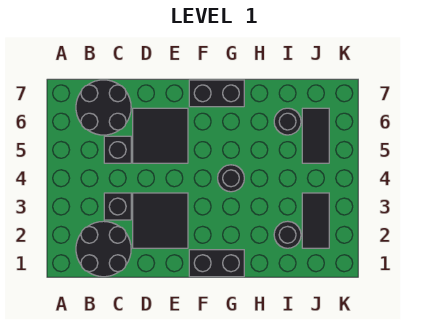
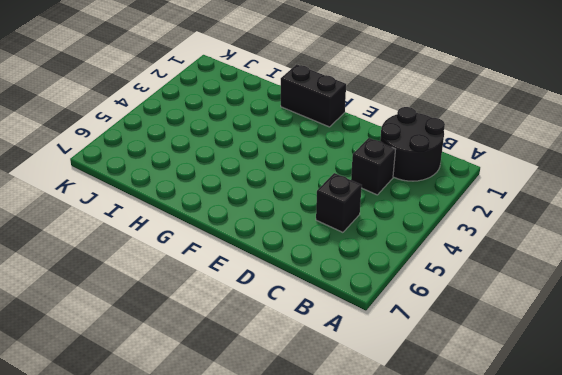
none -> black round brick B6:C7 level 1
none -> black tile D2:E3 level 1
none -> black tile D5:E6 level 1

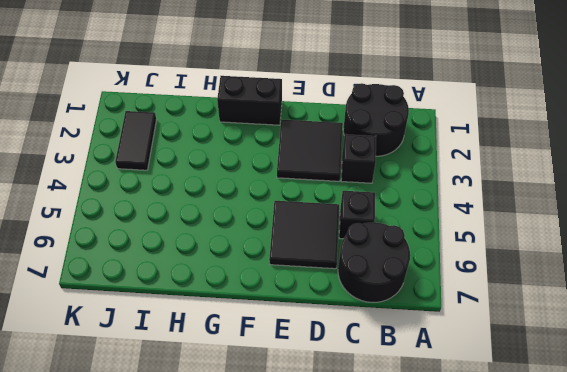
none -> black brick F7:G7 level 1
none -> black round brick G4 level 1
none -> black round brick I2 level 1

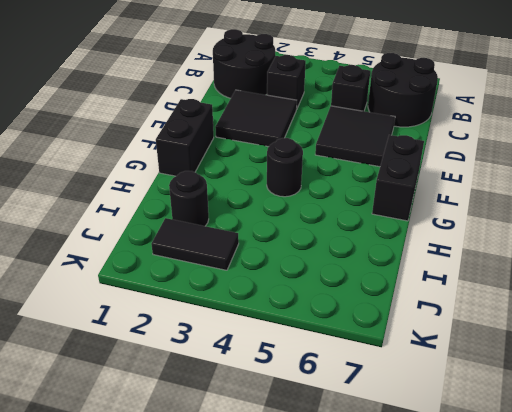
none -> black round brick I6 level 1
none -> black tile J5:J6 level 1

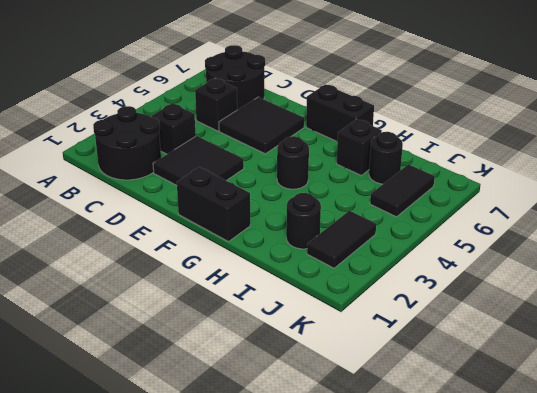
black brick H6 level 1 -> none

